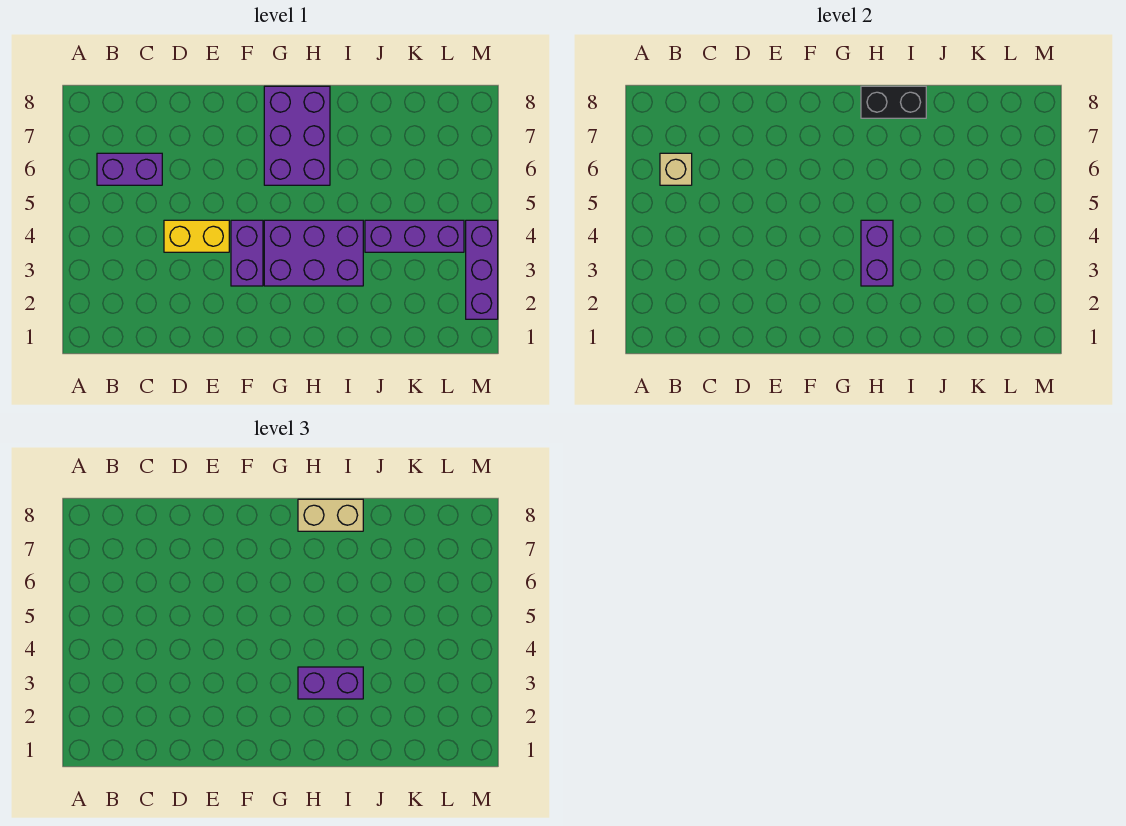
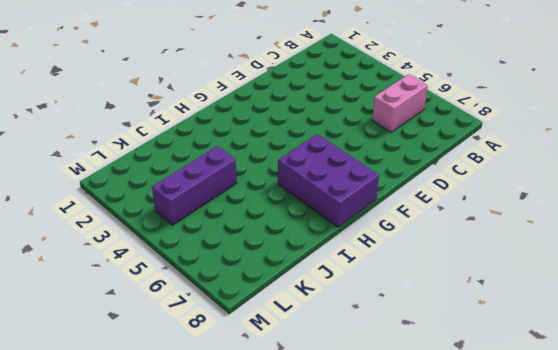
pink brick B6:C6 level 1 -> purple brick B6:C6 level 1
none -> yellow brick D4:E4 level 1
none -> purple brick F3:F4 level 1
none -> purple brick G3:I4 level 1

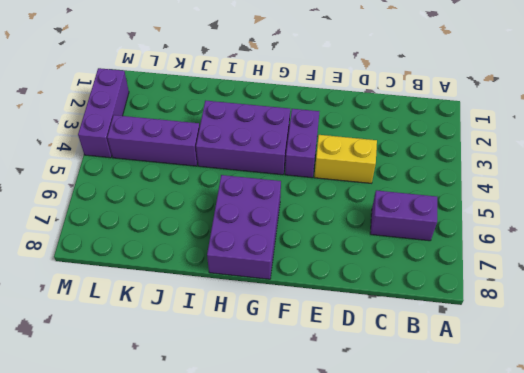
none -> tan brick B6 level 2
none -> purple brick H3:H4 level 2
none -> black brick H8:I8 level 2

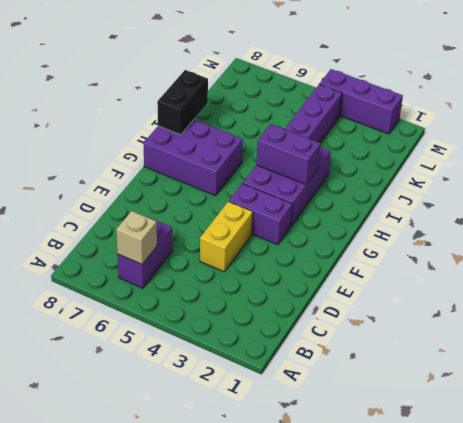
none -> purple brick H3:I3 level 3
none -> tan brick H8:I8 level 3

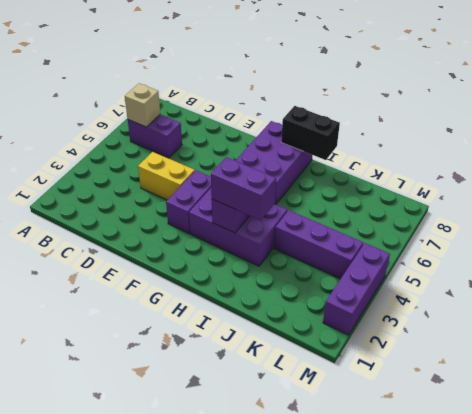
none -> tan brick H8:I8 level 3

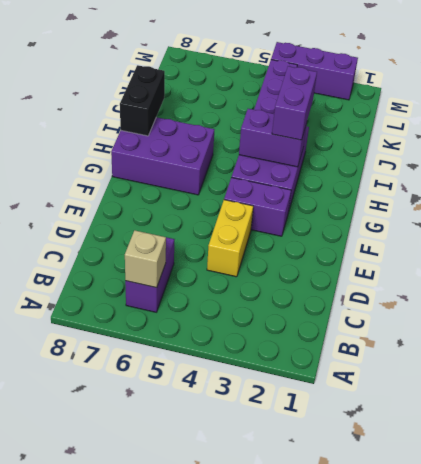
none -> tan brick H8:I8 level 3

